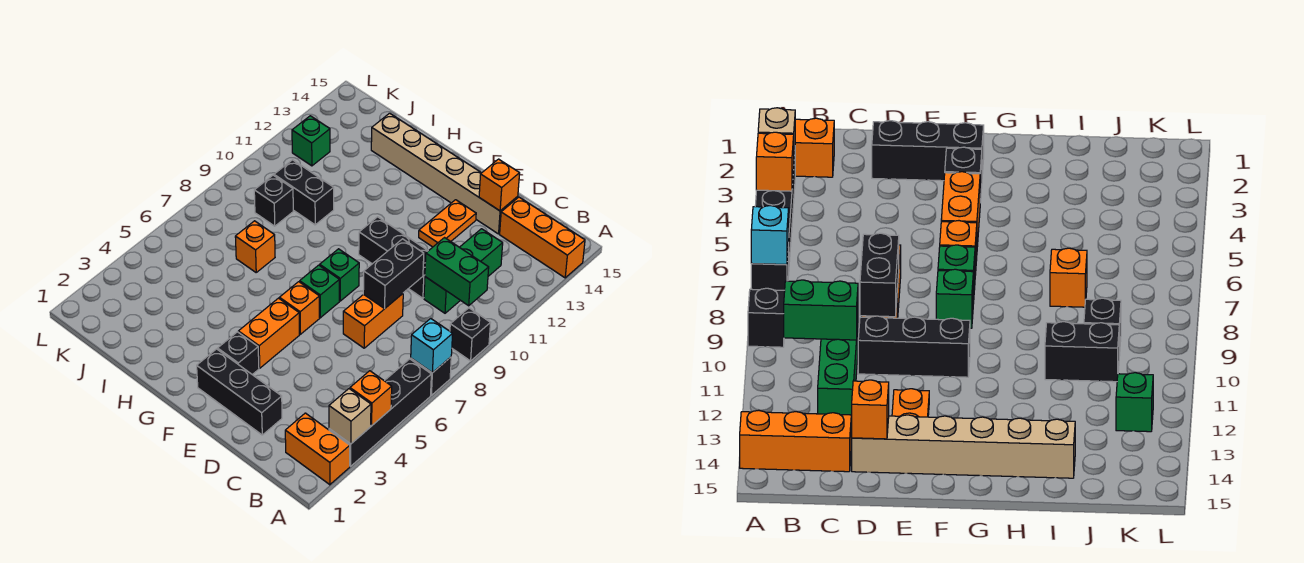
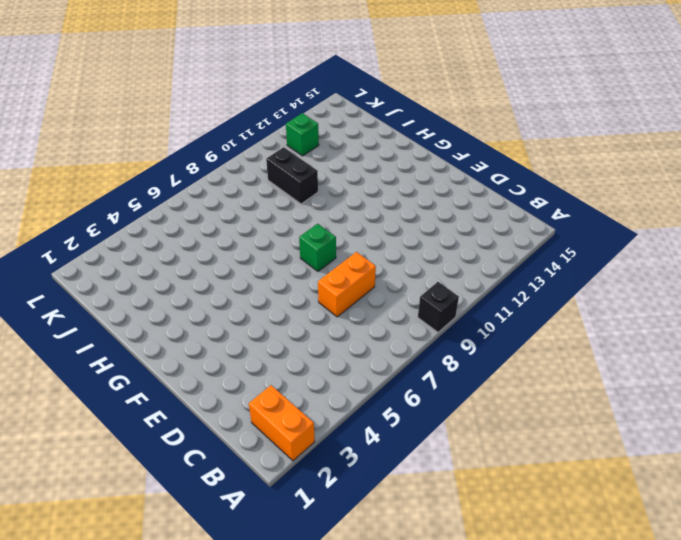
none -> black brick A3:A6 level 1
none -> black brick A7 level 1
none -> orange brick A14:C14 level 1

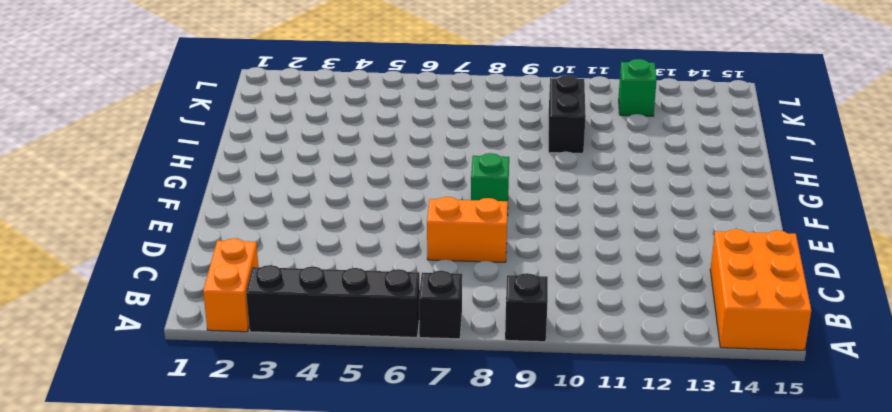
orange brick A14:C15 level 1 -> orange brick A14:C14 level 1
none -> green brick C10:C12 level 1
none -> black brick D2:F2 level 1
none -> black brick D10:F10 level 1

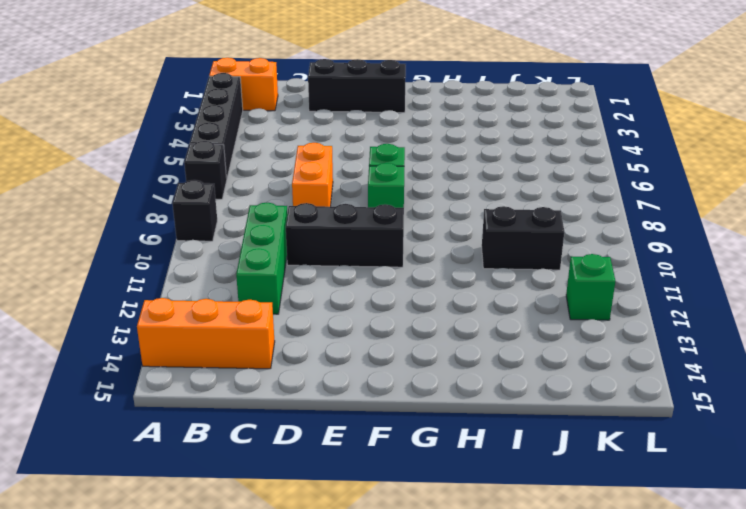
none -> tan brick D14:I14 level 1
none -> orange plate E12:E13 level 1
none -> black brick F3 level 1

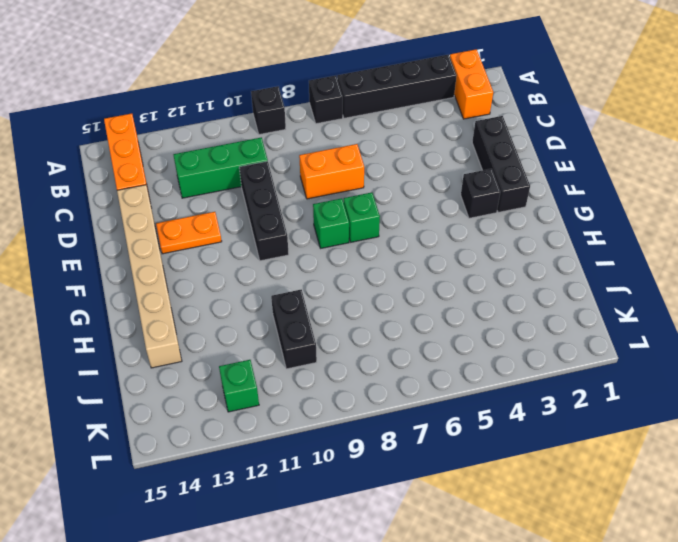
none -> orange brick F4:F5 level 1
none -> orange brick F6 level 1
none -> orange brick I7 level 1

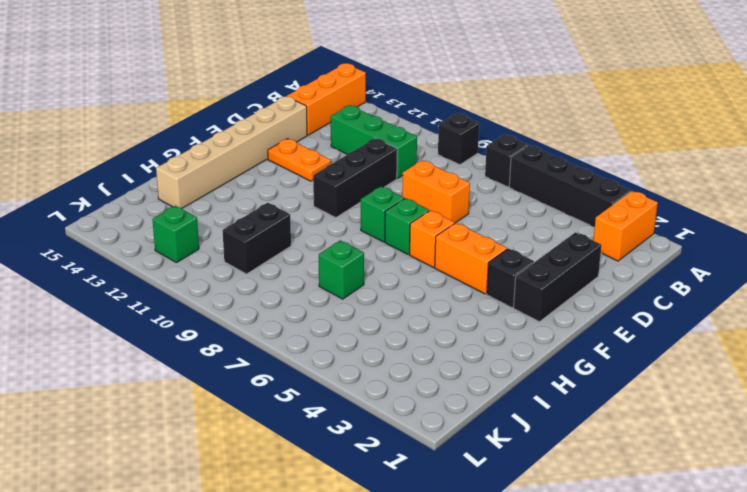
green brick I7 level 1 -> orange brick I7 level 1
none -> black brick J9 level 1
none -> tan brick A3 level 2
none -> orange brick A4 level 2

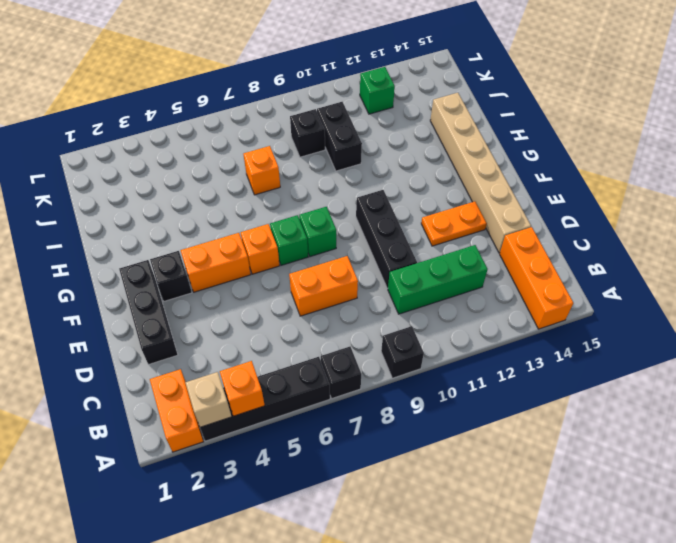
none -> cyan brick A7 level 2
none -> green brick B10:C10 level 2
none -> black brick D8:D9 level 2

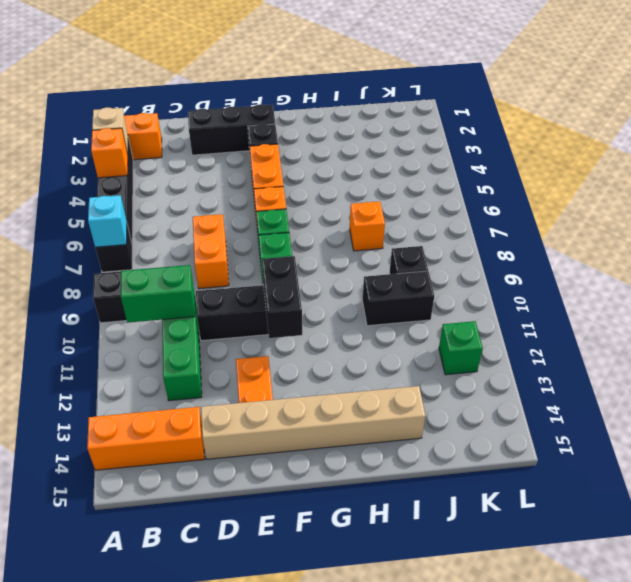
black brick F10:F11 level 2 -> black brick D8:D9 level 2
none -> orange brick D14 level 2

